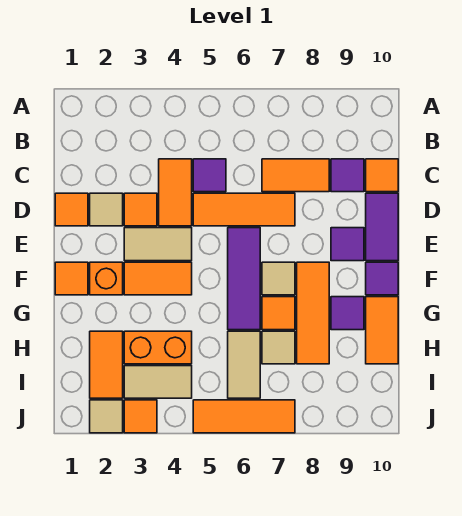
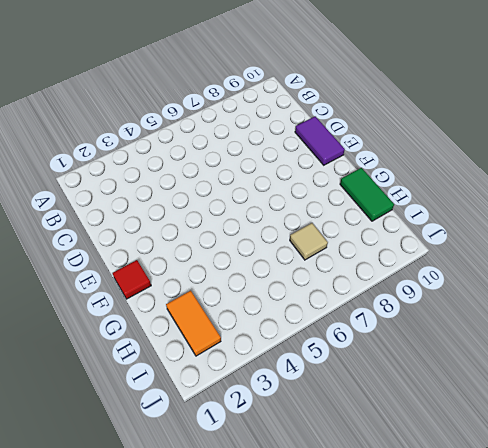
red tile F1 level 1 -> orange tile F1 level 1
green tile G10:H10 level 1 -> orange tile G10:H10 level 1
none -> orange tile C4:D4 level 1
none -> purple tile C5 level 1
none -> orange tile C7:C8 level 1
none -> purple tile C9 level 1

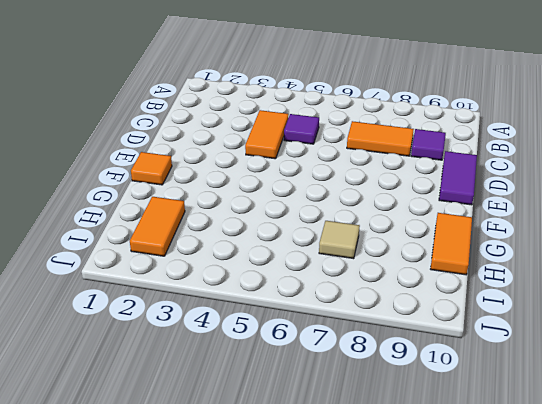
none -> orange tile C10 level 1
none -> orange tile D1 level 1
none -> tan tile D2 level 1
none -> orange tile D3 level 1

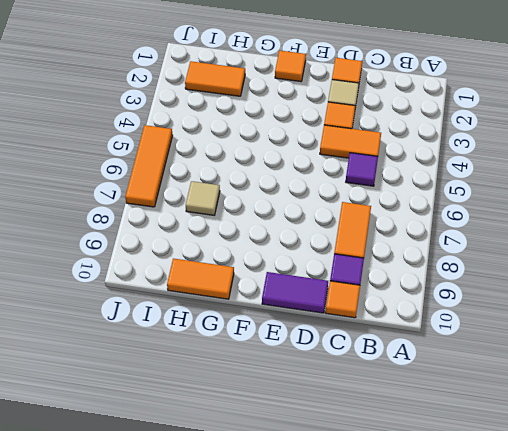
none -> orange tile D5:D7 level 1
none -> tan tile E3:E4 level 1
none -> purple tile E6:G6 level 1
none -> purple tile E9 level 1

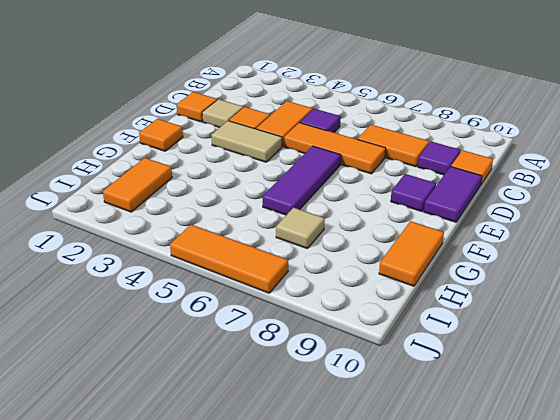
none -> orange brick F2 level 1
none -> orange tile F3:F4 level 1
none -> tan tile F7 level 1
none -> orange tile F8:H8 level 1

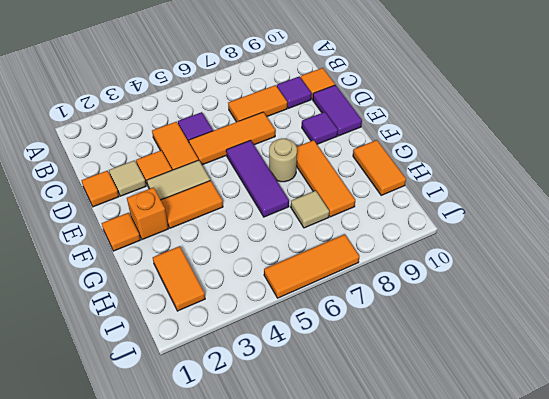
tan round brick F7 level 1 -> tan tile F7 level 1
none -> purple tile F10 level 1
none -> orange tile G7 level 1
none -> purple tile G9 level 1
none -> orange brick H3:H4 level 1

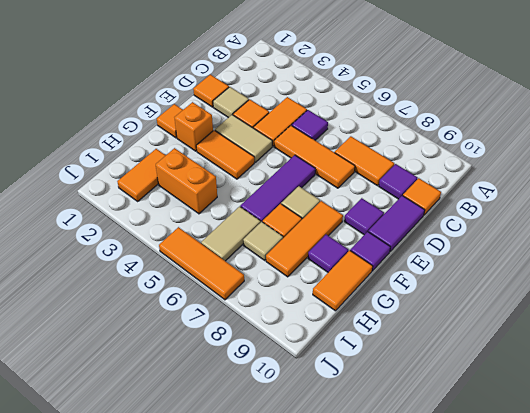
none -> tan tile I3:I4 level 1
none -> tan tile J2 level 1
none -> orange tile J3 level 1

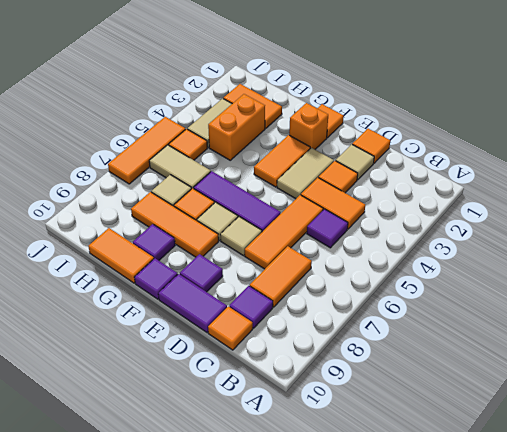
tan tile E7 level 1 -> tan tile J2 level 1
orange tile I5 level 1 -> orange tile J3 level 1

